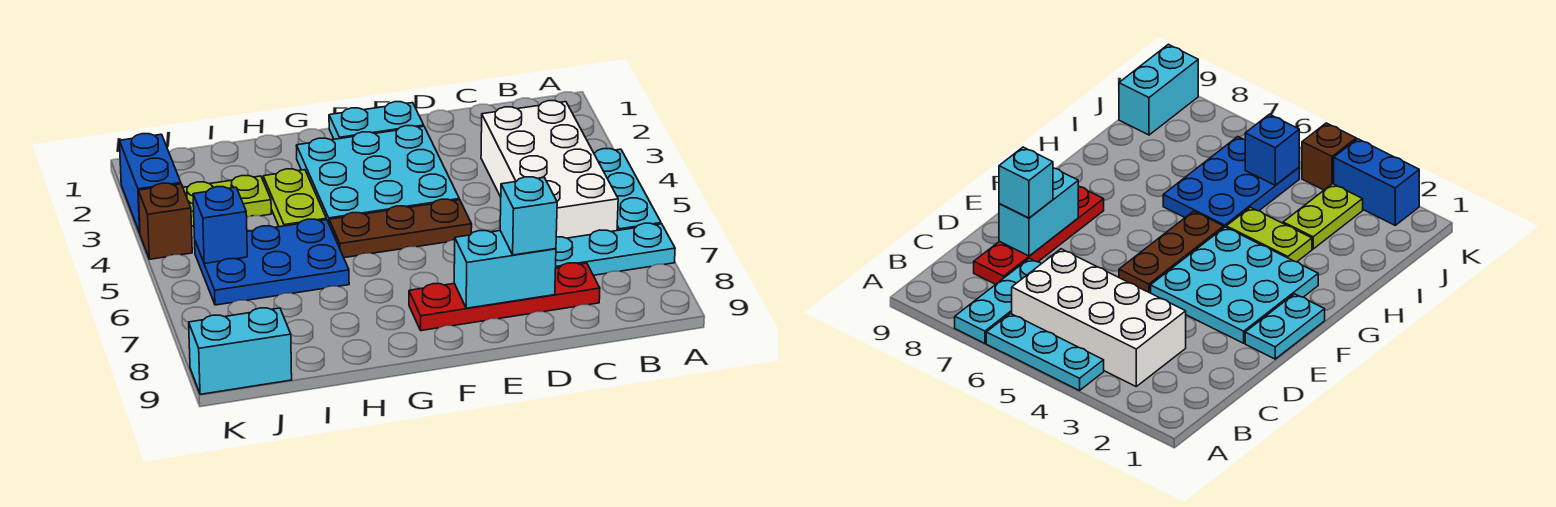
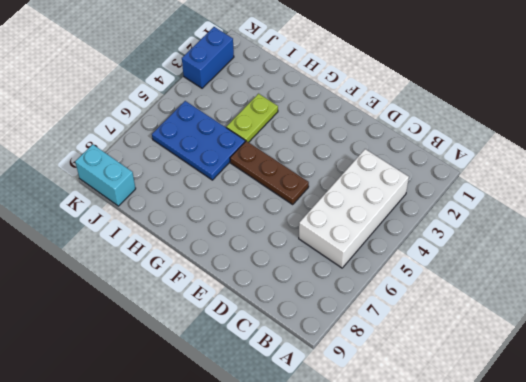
none -> cyan plate A4:A6 level 1
none -> cyan plate A7:C7 level 1
none -> red plate C8:F8 level 1

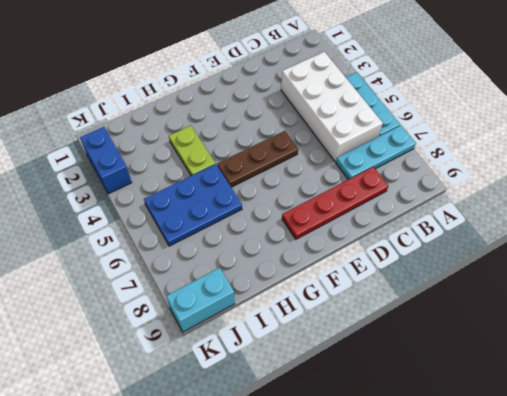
none -> cyan plate E1:F1 level 1
none -> cyan plate E2:G4 level 1
none -> lime plate I3:J3 level 1

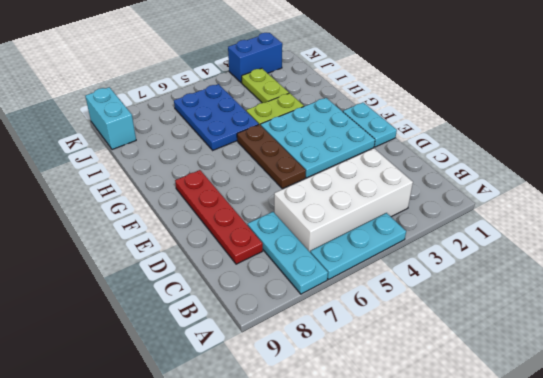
none -> brown brick K4 level 1
none -> cyan brick D8:E8 level 2
none -> blue brick J5 level 2

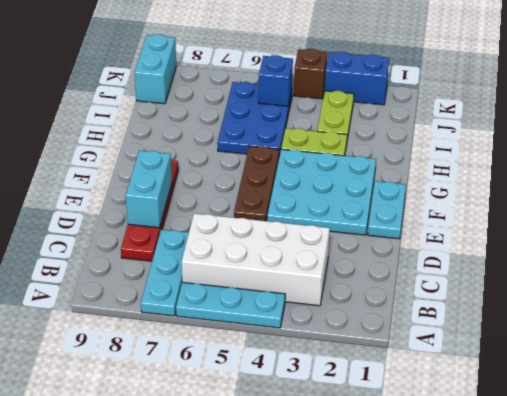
none -> cyan brick D8 level 3

